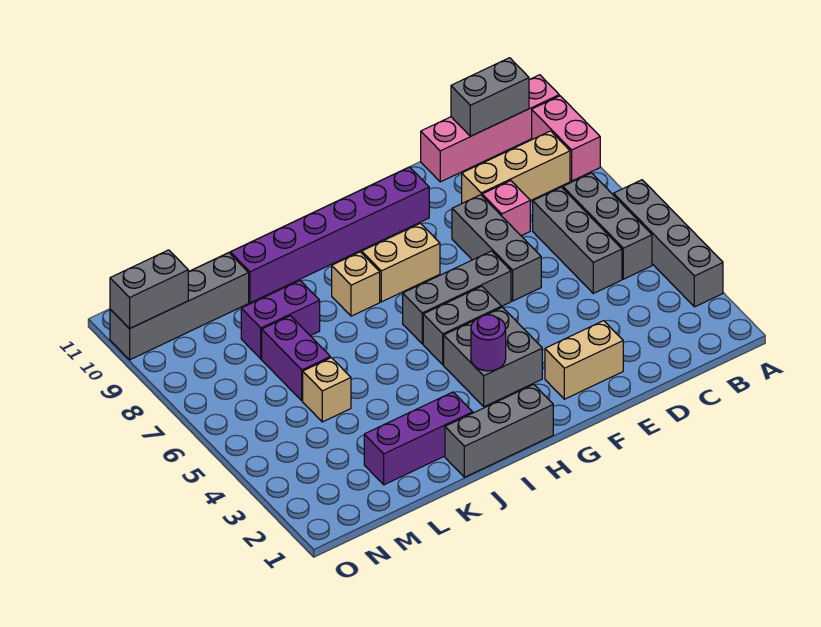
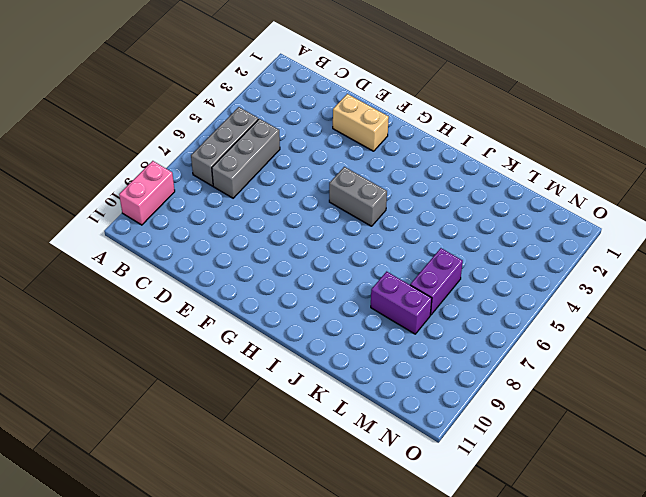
none -> grey brick A3:A6 level 1
none -> pink brick A11:D11 level 1
none -> tan brick B9:D9 level 1

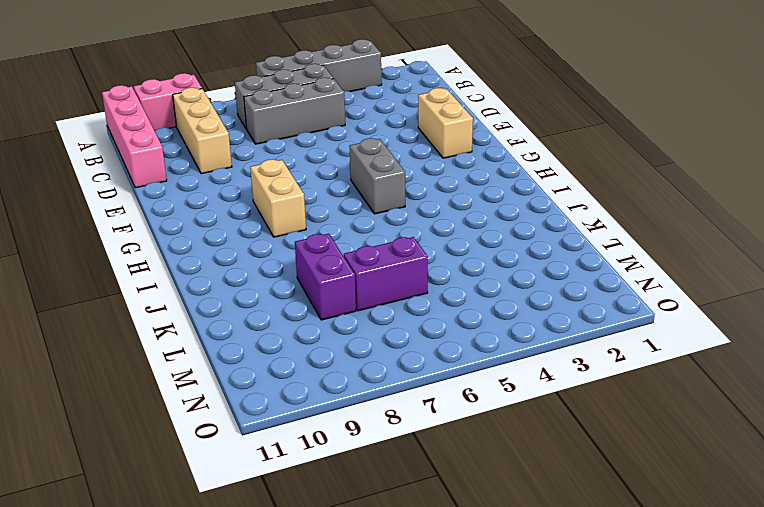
none -> pink brick D8 level 1
none -> grey brick E6:E8 level 1
none -> grey brick F6:H6 level 1

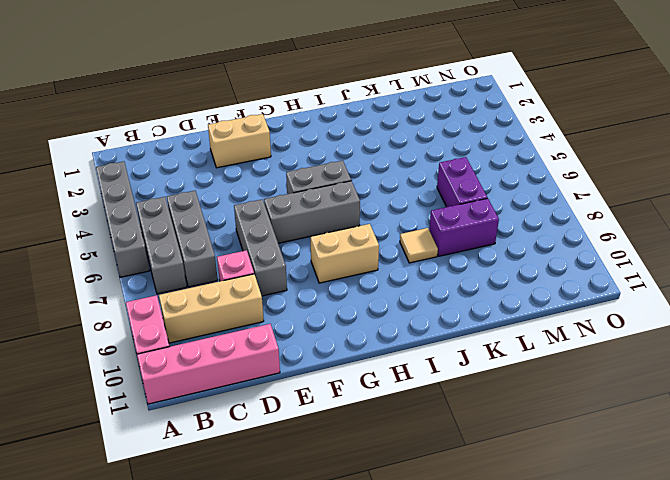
tan tile J8 level 1 -> none
none -> purple brick F10:K10 level 1
none -> grey brick G3:H4 level 1
none -> grey brick H1:J1 level 1

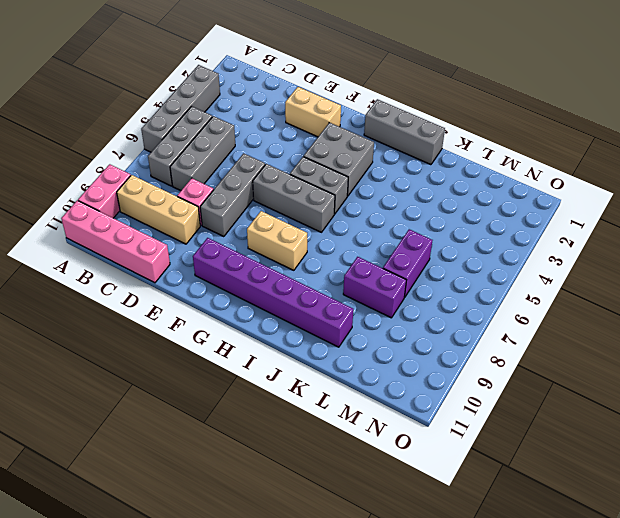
none -> tan brick I8 level 1
none -> purple brick J2:L2 level 1
none -> tan brick L5 level 1

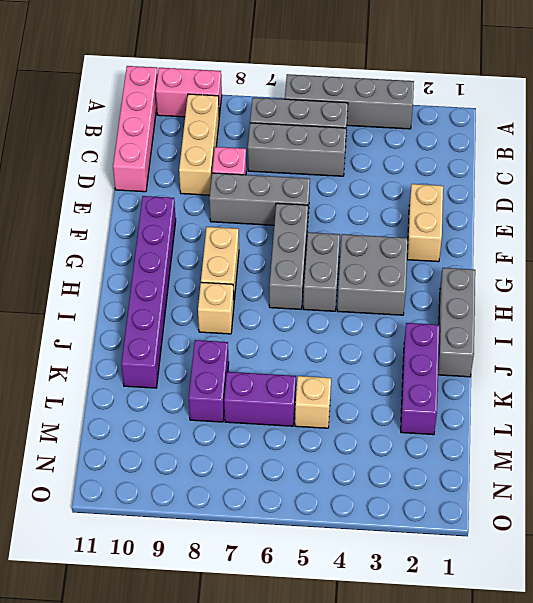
none -> grey brick L10:O10 level 1
none -> grey brick B11:C11 level 2
none -> purple round brick H3 level 2

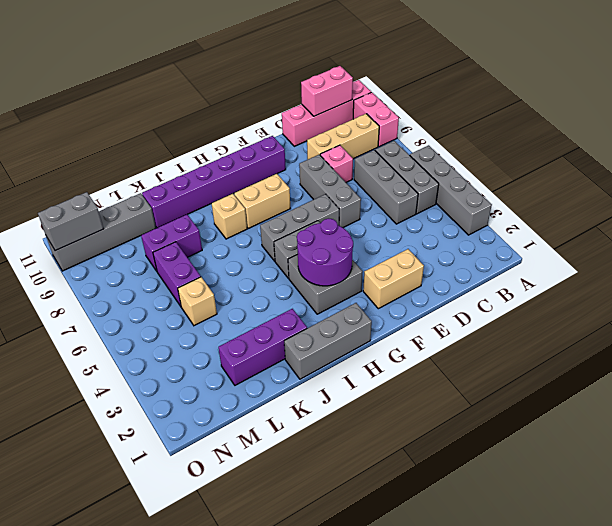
pink brick B11:C11 level 2 -> grey brick B11:C11 level 2
purple round brick G3:H4 level 2 -> purple round brick H3 level 2

